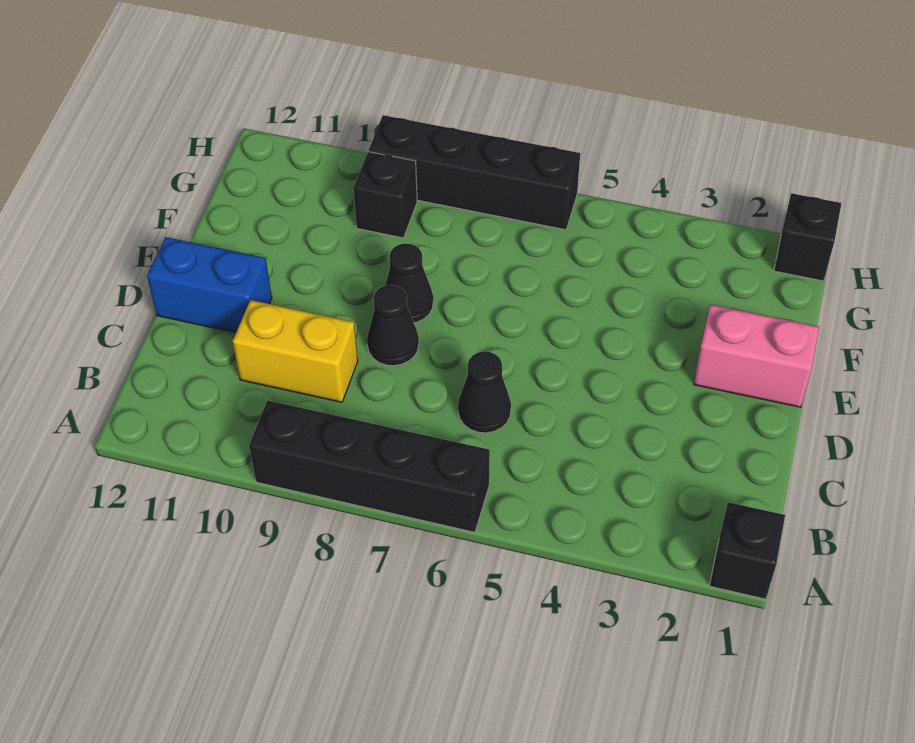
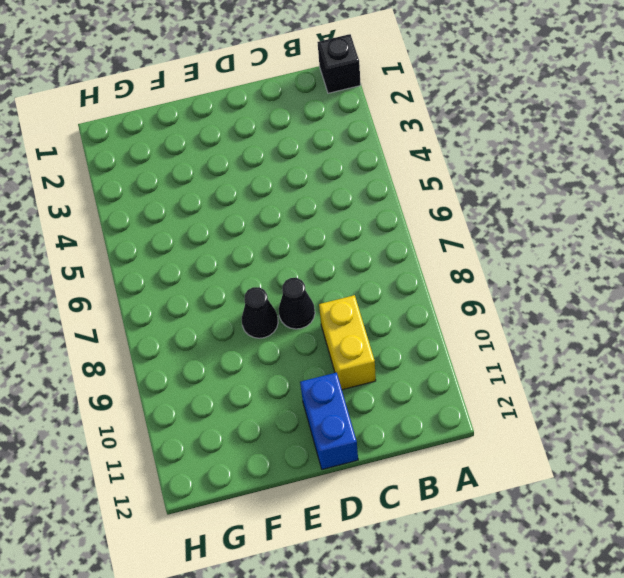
none -> black brick A6:A9 level 1
none -> black cone C6 level 1

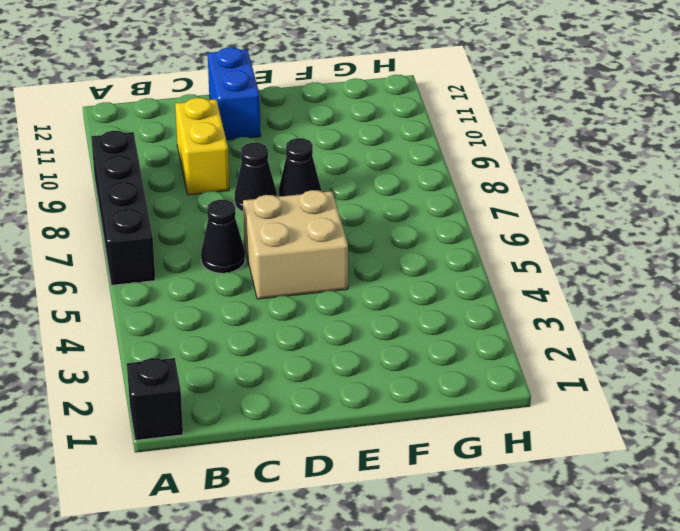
tan brick D5:E6 level 1 -> none
none -> pink brick E1:E2 level 1
none -> black brick G9 level 1

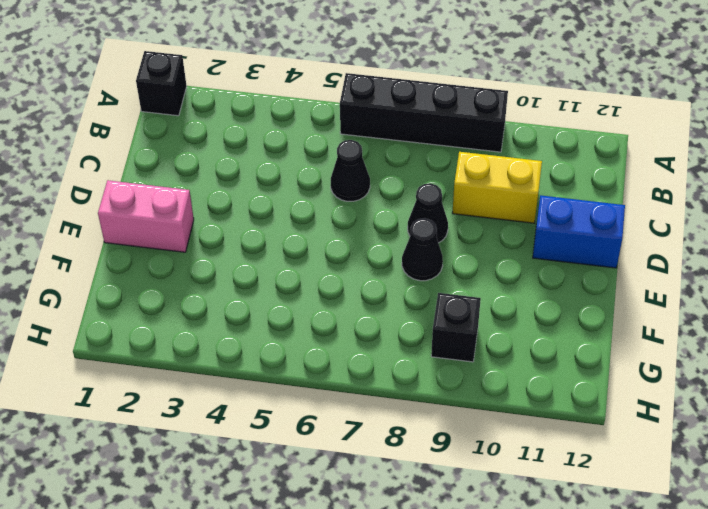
none -> black brick H1 level 1
none -> black brick H6:H9 level 1

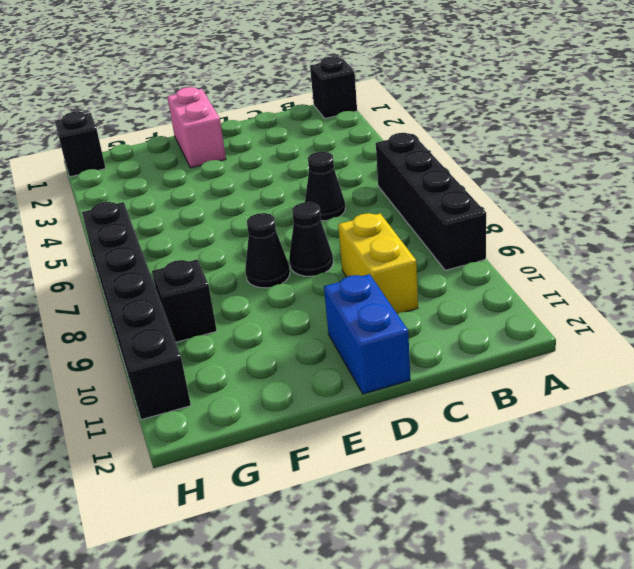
black brick H6:H11 level 1 -> black brick H6:H9 level 1

